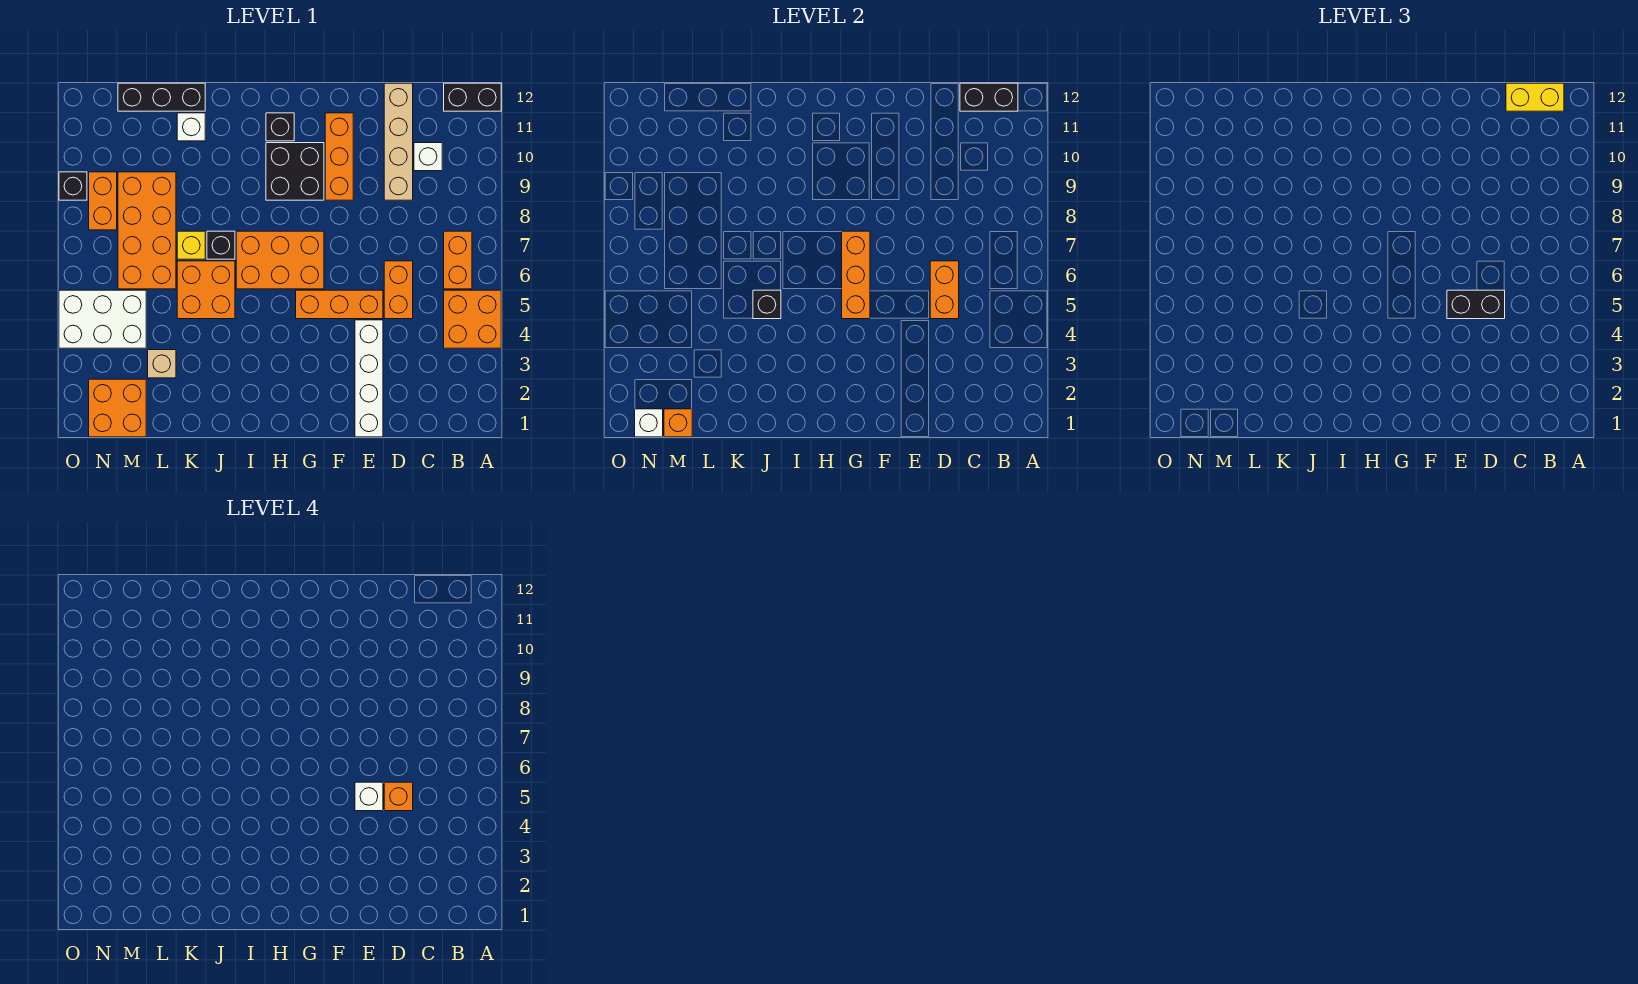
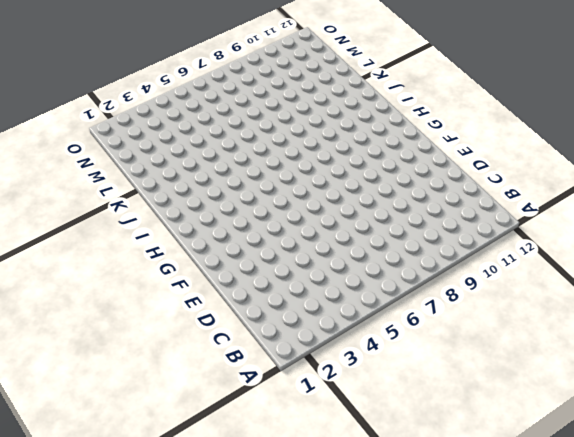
none -> orange brick A4:B5 level 1
none -> black brick A12:B12 level 1
none -> orange brick B6:B7 level 1
none -> white brick C10 level 1

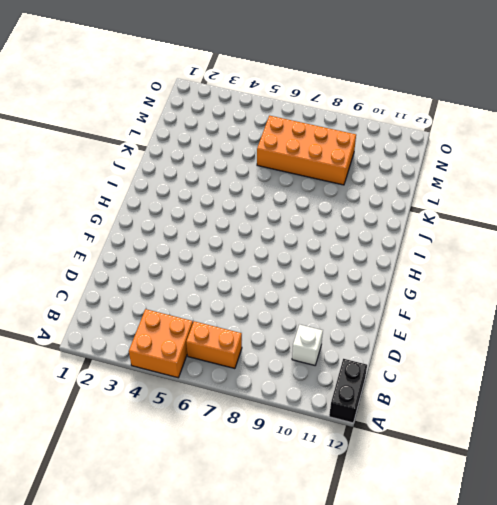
none -> orange brick D5:D6 level 1
none -> tan brick D9:D12 level 1
none -> white brick E1:E4 level 1
none -> orange brick E5:G5 level 1

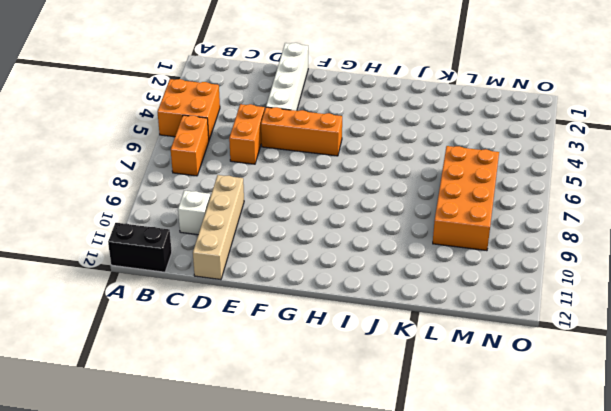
none -> orange brick F9:F11 level 1
none -> orange brick G6:I7 level 1
none -> black brick G9:H10 level 1
none -> black brick H11 level 1

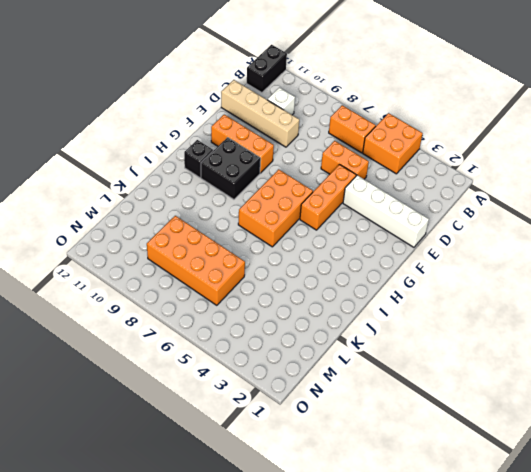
none -> orange brick J5:K6 level 1
none -> black brick J7 level 1
none -> yellow brick K7 level 1
none -> white brick K11 level 1

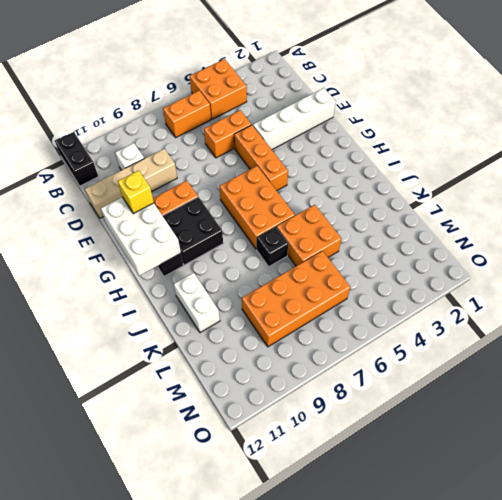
white brick F11:H12 level 2 -> white brick M4:O5 level 1
yellow brick F11 level 3 -> yellow brick K7 level 1
white brick J11:K11 level 1 -> white brick K11 level 1
none -> black brick K12:M12 level 1
none -> tan brick L3 level 1
none -> orange brick M1:N2 level 1
none -> orange brick N8:N9 level 1

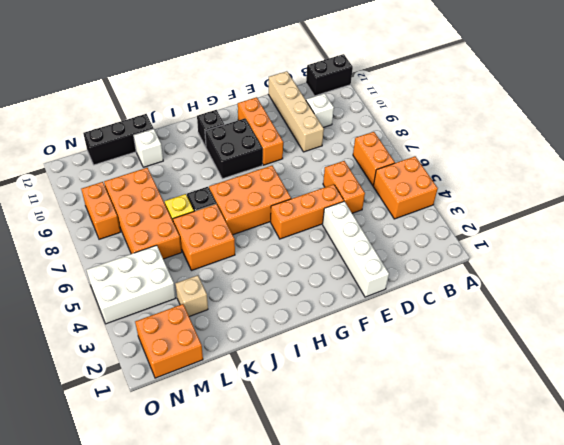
none -> black brick O9 level 1
none -> black brick B12:C12 level 2
none -> orange brick D5:D6 level 2
none -> orange brick G5:G7 level 2

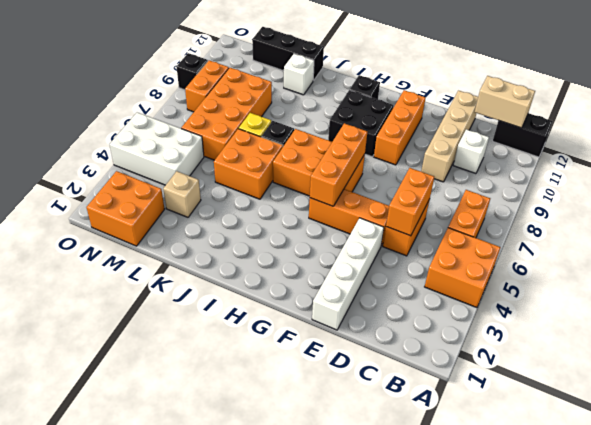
tan brick B12:C12 level 2 -> black brick B12:C12 level 2
none -> black brick J5 level 2
none -> orange brick M1 level 2
none -> white brick N1 level 2
none -> yellow brick B12:C12 level 3

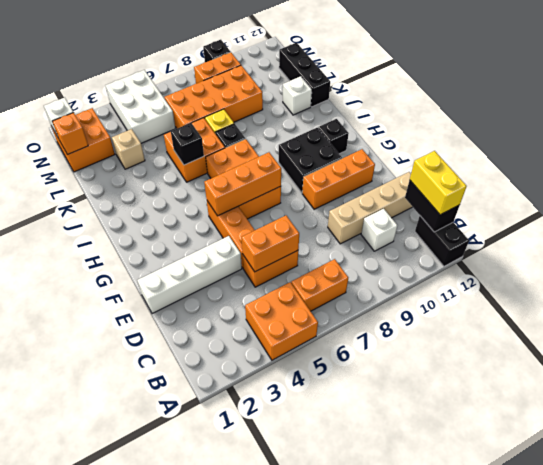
none -> black brick D5:E5 level 3
none -> orange brick D5 level 4
none -> white brick E5 level 4

